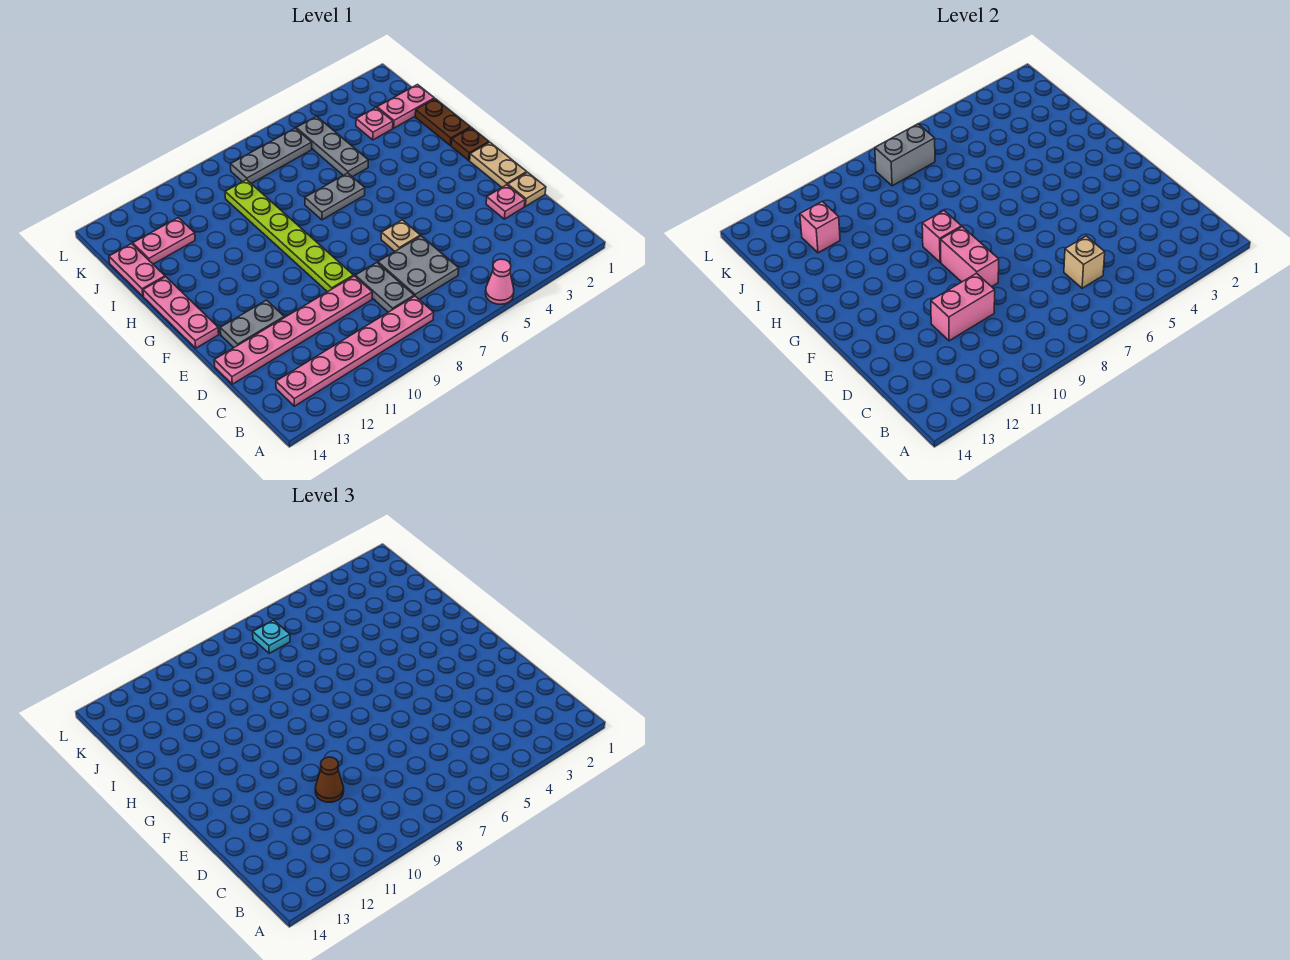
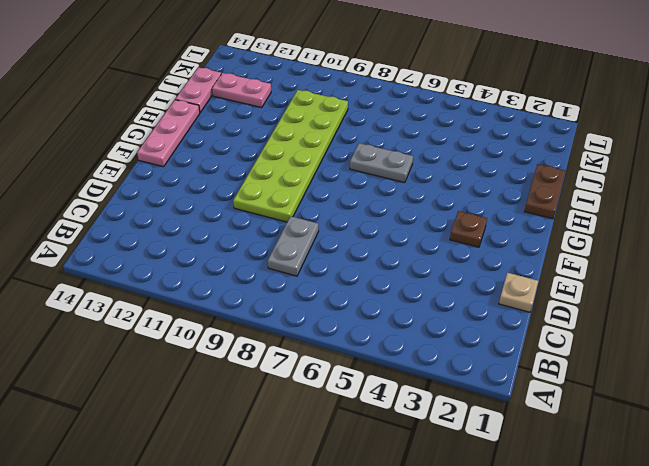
lime plate E9:J10 level 1 -> lime plate E9:J9 level 1
brown plate F3 level 1 -> brown plate G1 level 1
none -> pink cone A5 level 1
none -> pink plate B8:B13 level 1
none -> grey plate C6:D7 level 1

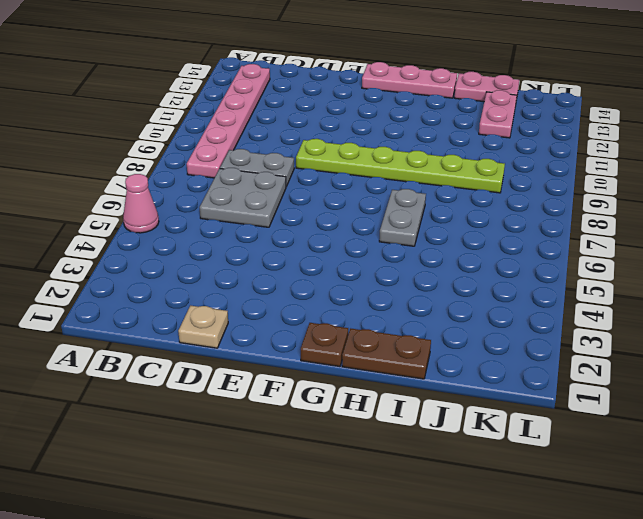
none -> pink plate D2 level 1
none -> pink plate D9:D14 level 1
none -> tan plate E1:F1 level 1

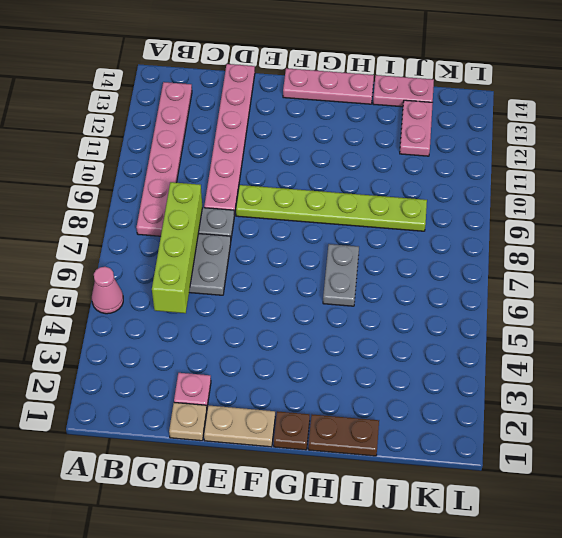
lime brick C5:C8 level 2 -> tan brick C6 level 2
none -> tan plate E6 level 1
none -> grey plate E12:E13 level 1
none -> grey plate I5:K5 level 1

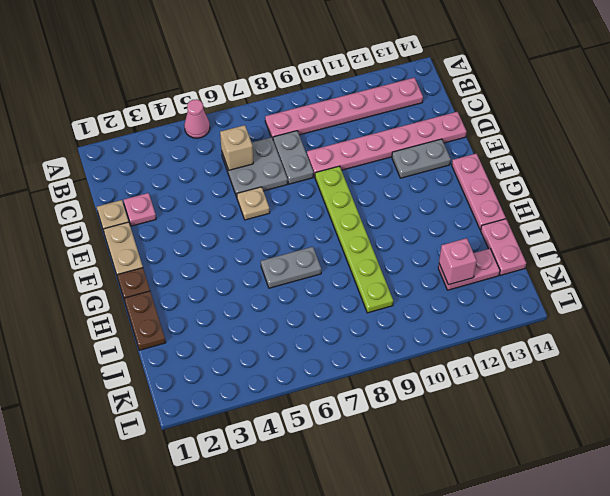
none -> grey plate I5:K5 level 1
none -> pink plate J1:J2 level 1
none -> pink plate J3 level 1

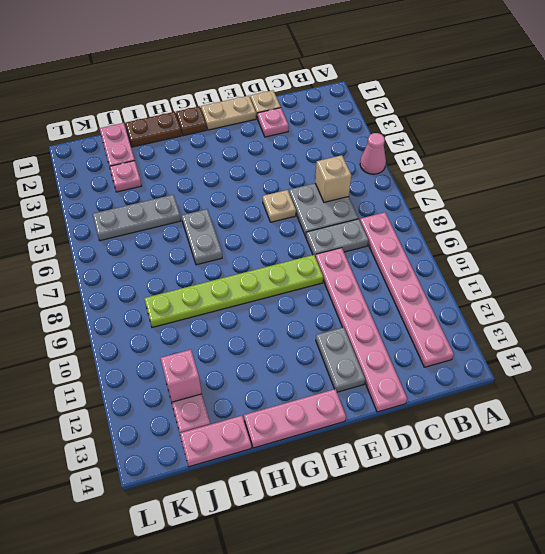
none -> grey plate K6:K8 level 1
none -> pink brick D10:D11 level 2
none -> pink brick E9:F9 level 2

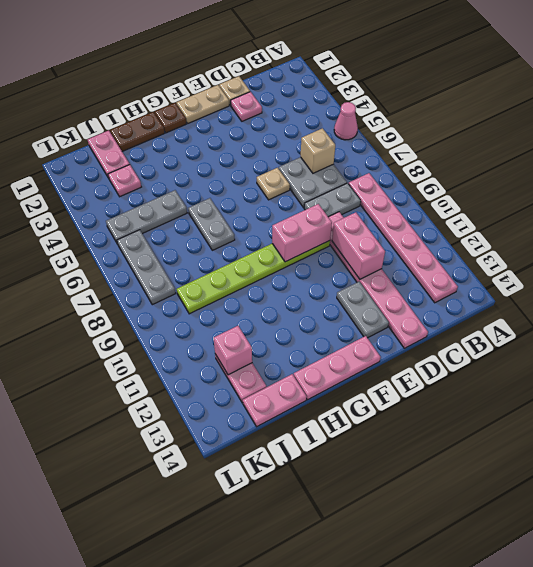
none -> pink brick G9 level 2
none -> grey brick K7:K8 level 2
none -> brown cone D10 level 3

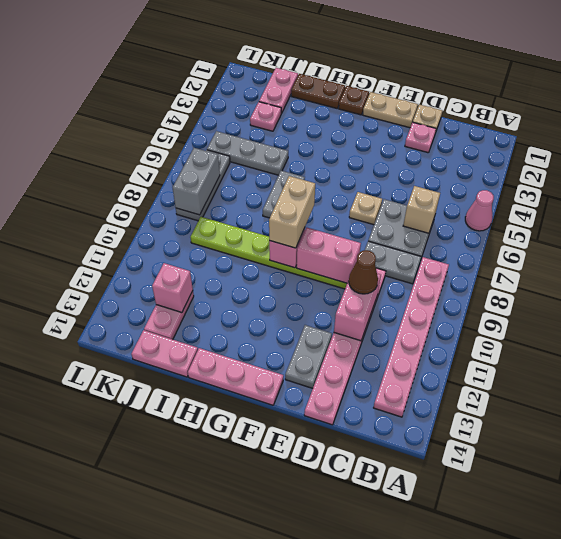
tan brick G8:G9 level 3 -> none
none -> cyan plate K7 level 3

